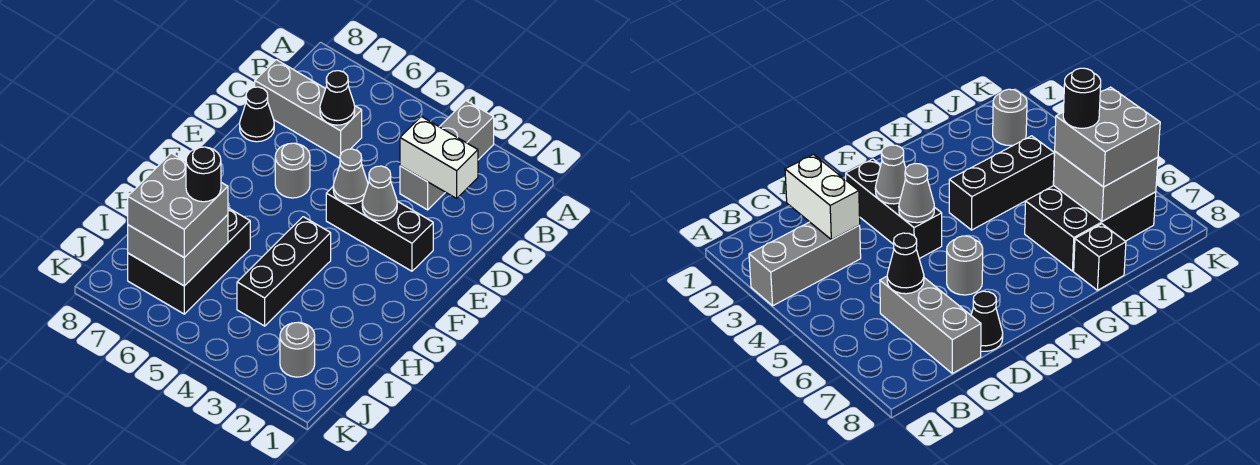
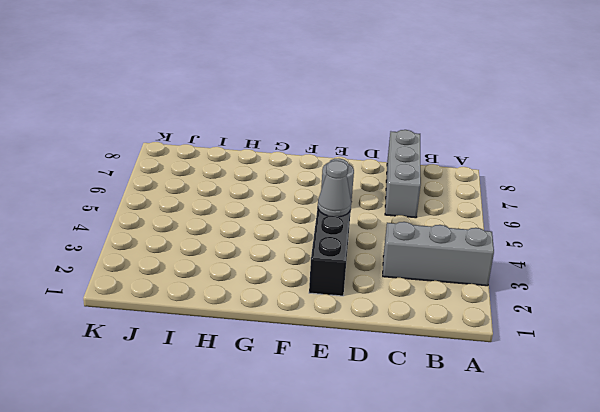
none -> black cone D8 level 1
none -> black brick G4:I4 level 1
none -> black brick H6:J7 level 1

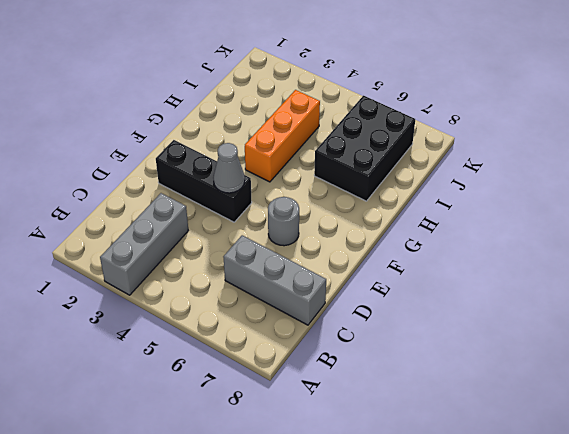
orange brick G4:I4 level 1 -> black brick G4:I4 level 1
none -> black cone D8 level 1
none -> black brick H8 level 1
none -> grey round brick J2 level 1

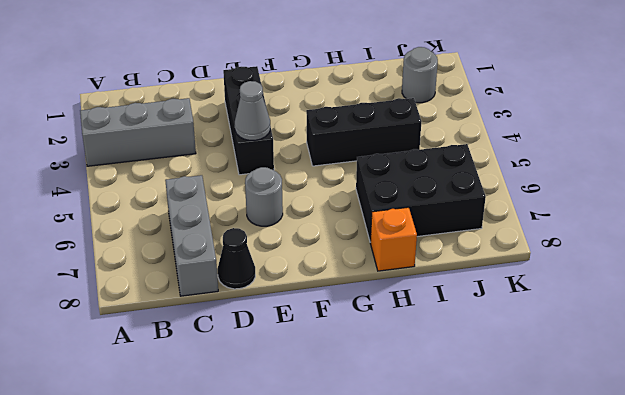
orange brick H8 level 1 -> black brick H8 level 1
none -> white brick C2:C3 level 2
none -> black cone C6 level 2
none -> grey cone E3 level 2

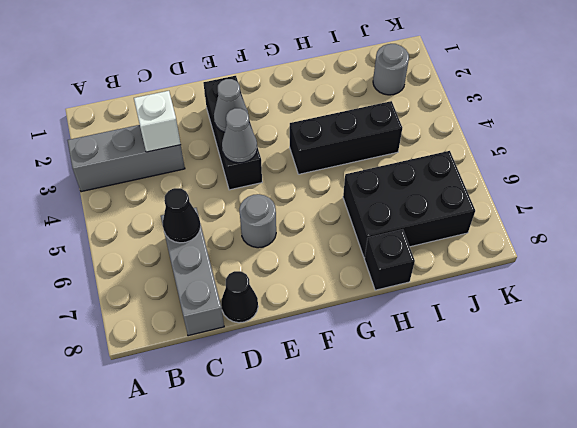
white brick C3 level 2 -> white brick C2:C3 level 2
none -> grey brick I6:J7 level 2
none -> grey brick I6:J7 level 3
none -> black round brick I6 level 4

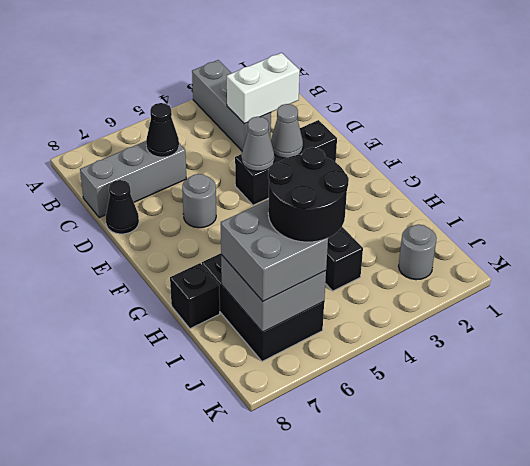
black round brick I5:J6 level 4 -> black round brick I6 level 4

